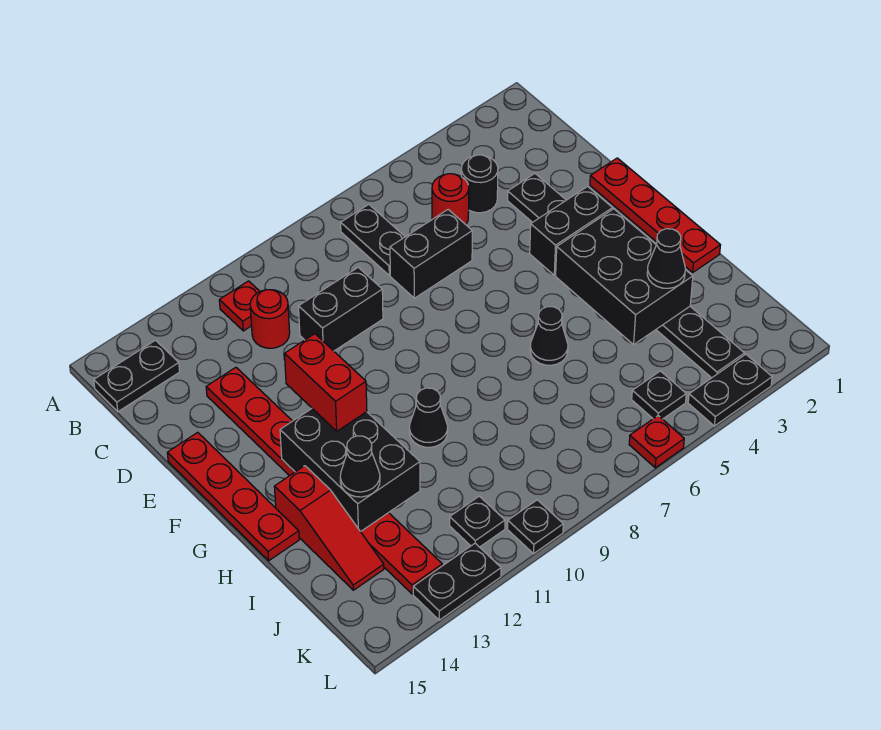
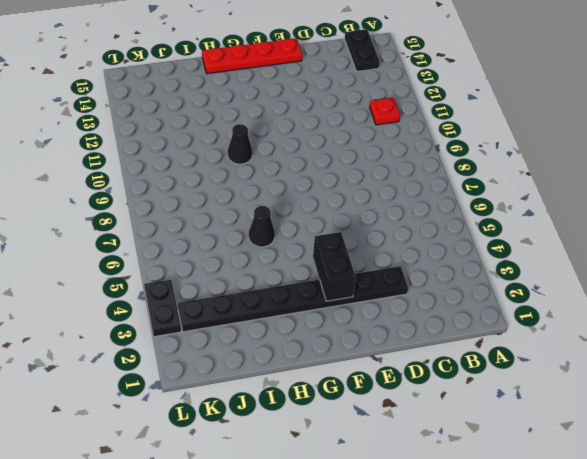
none -> black plate B7:C7 level 1
none -> black round brick C4 level 1
none -> red round brick C5 level 1

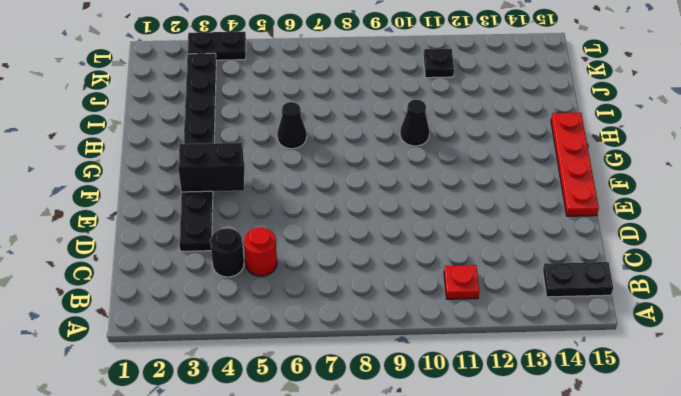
none -> black plate B7:C7 level 1
none -> red round brick C11 level 1
none -> black brick D6:D7 level 1

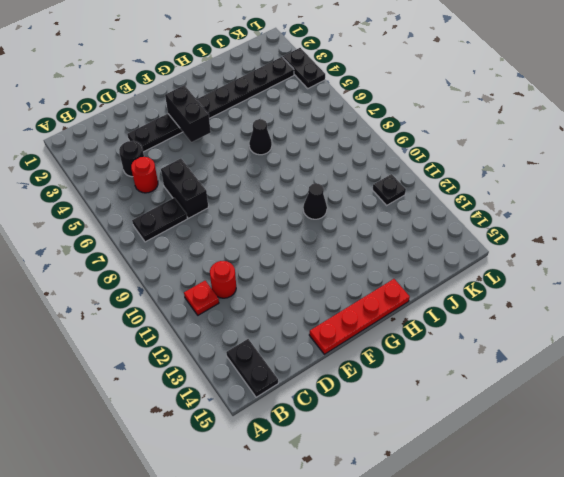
none -> black brick D9:D10 level 1
none -> red plate D13:K13 level 1
none -> red plate E1:H1 level 1

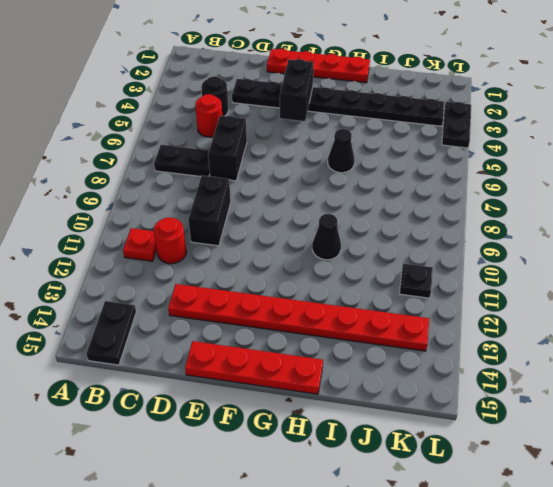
none -> red slope H14:J14 level 1 top H
none -> black plate K5 level 1
none -> red plate L6 level 1

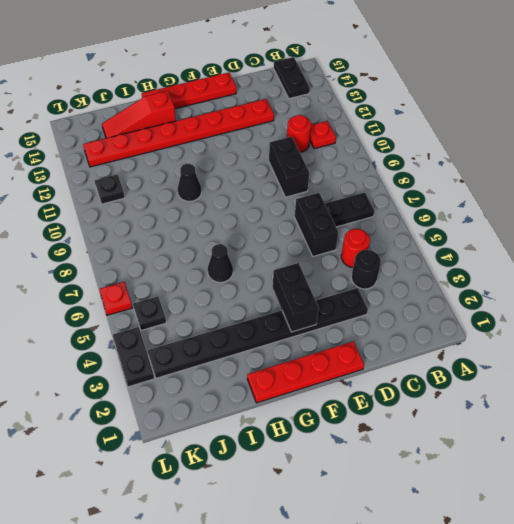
none -> black plate L10 level 1
none -> black plate L12:L13 level 1
none -> black brick G3:I4 level 2

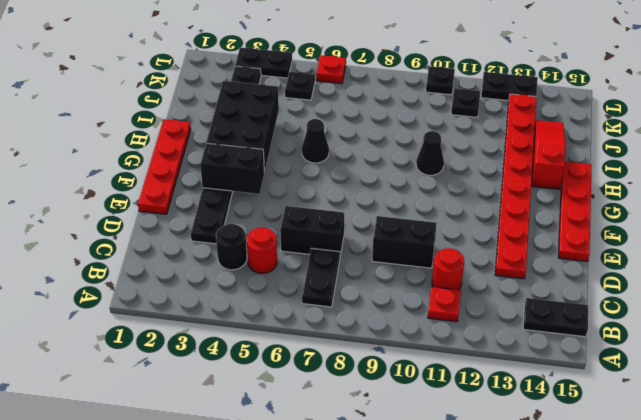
none -> black brick G12:I13 level 2
none -> red brick F12:G12 level 3
none -> black cone I3 level 3

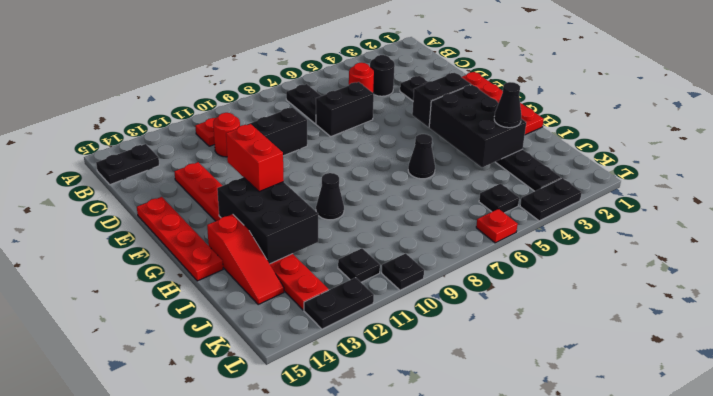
none -> black cone I13 level 3

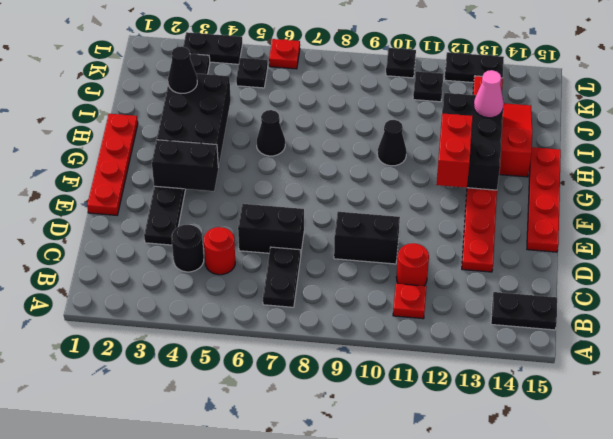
pink cone I13 level 3 -> black cone I13 level 3

